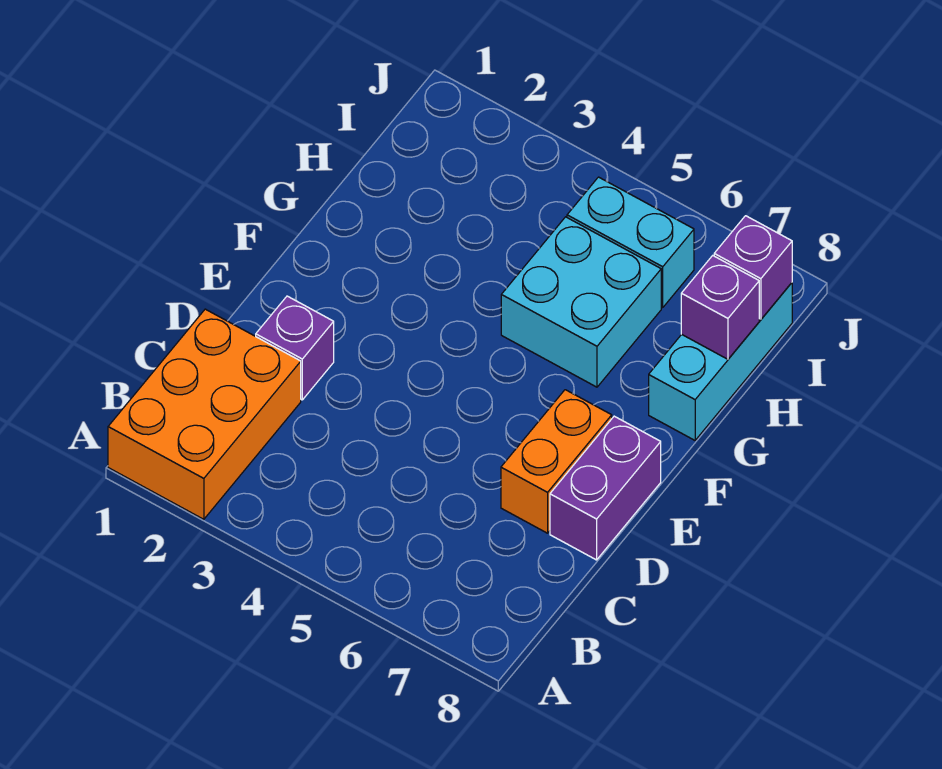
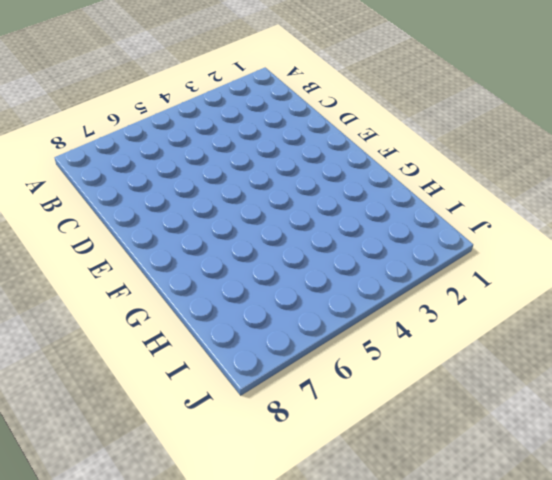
none -> orange brick A1:C2 level 1
none -> purple brick D2 level 1

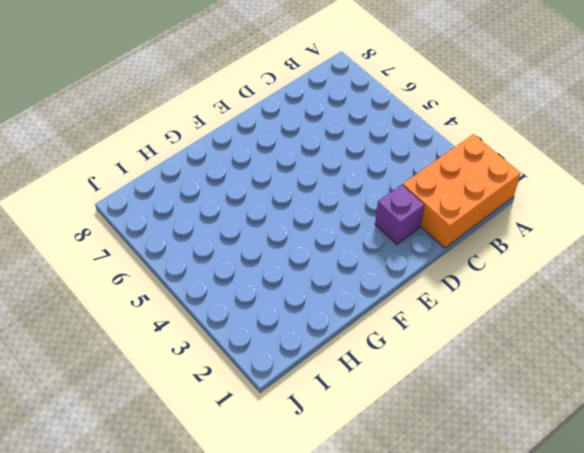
none -> orange brick D7:E7 level 1
none -> purple brick D8:E8 level 1

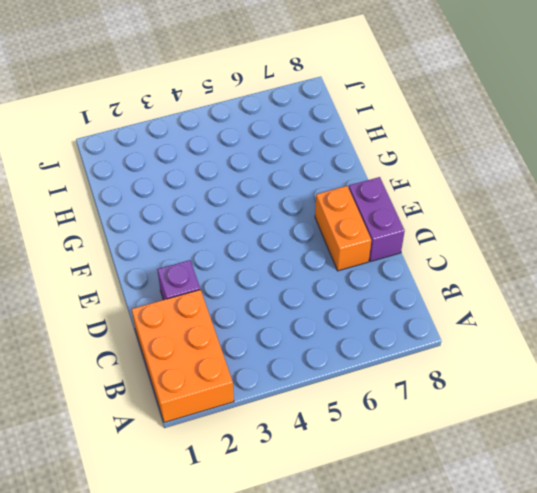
none -> cyan brick G5:H6 level 1
none -> cyan brick G8:I8 level 1

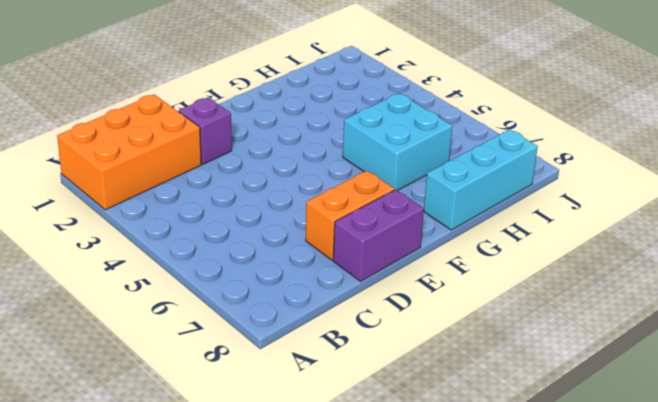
none -> cyan brick I5:I6 level 1
none -> purple brick H8 level 2

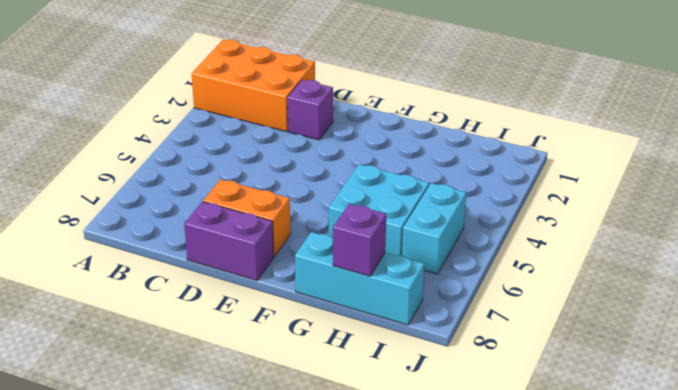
none -> purple brick I8 level 2

